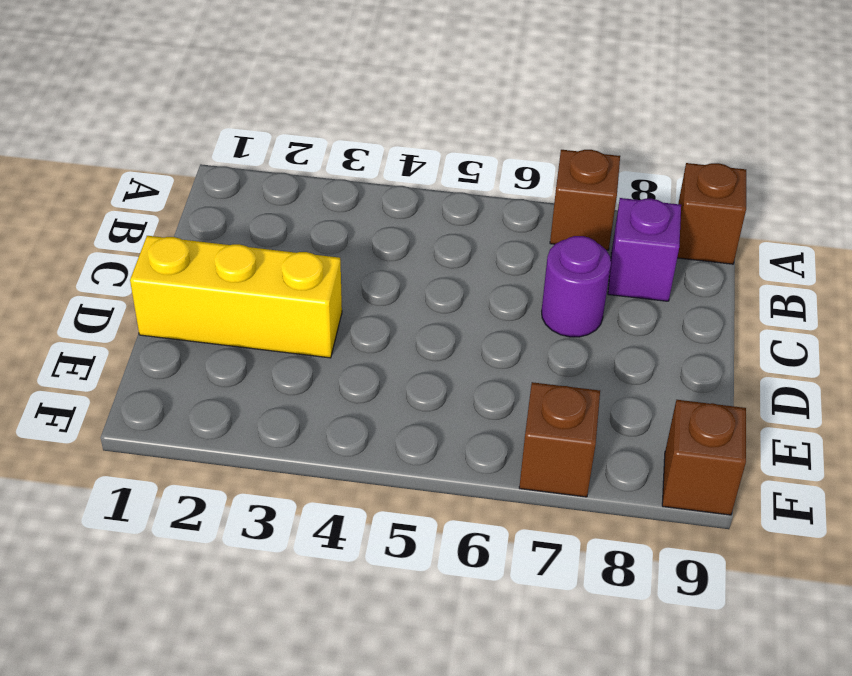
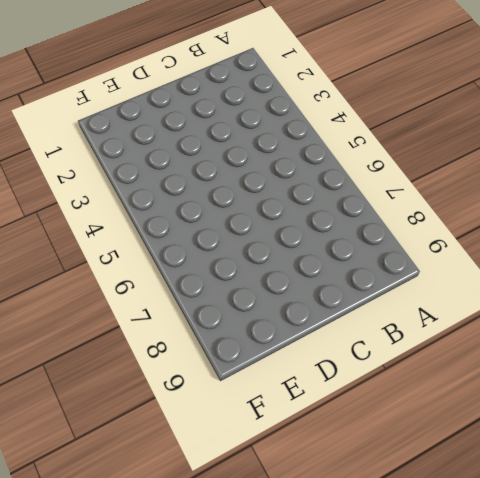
none -> brown brick A7 level 1
none -> brown brick A9 level 1

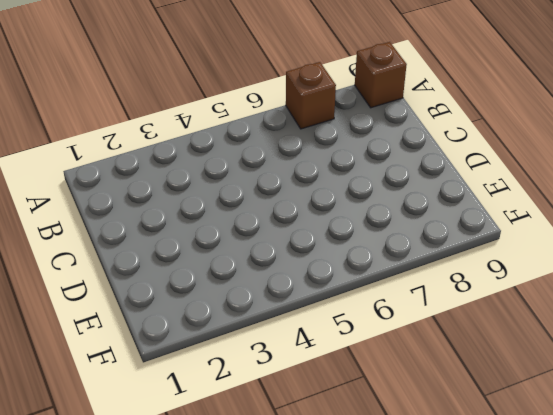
none -> purple brick B8 level 1
none -> purple round brick C7 level 1

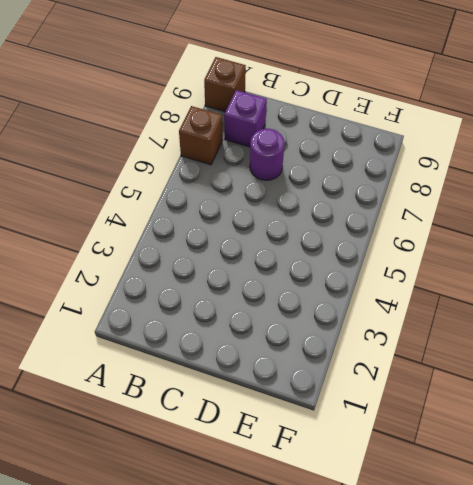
none -> yellow brick D1:D3 level 1
none -> brown brick F7 level 1

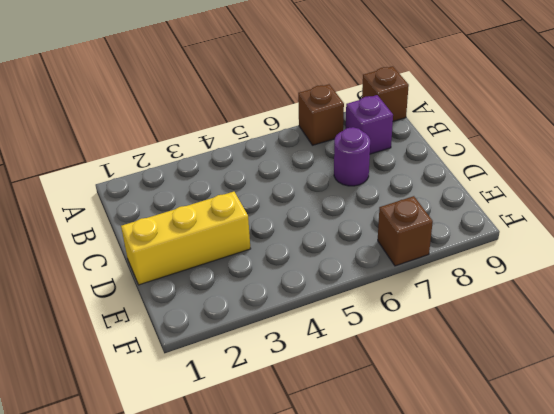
none -> brown brick F9 level 1

